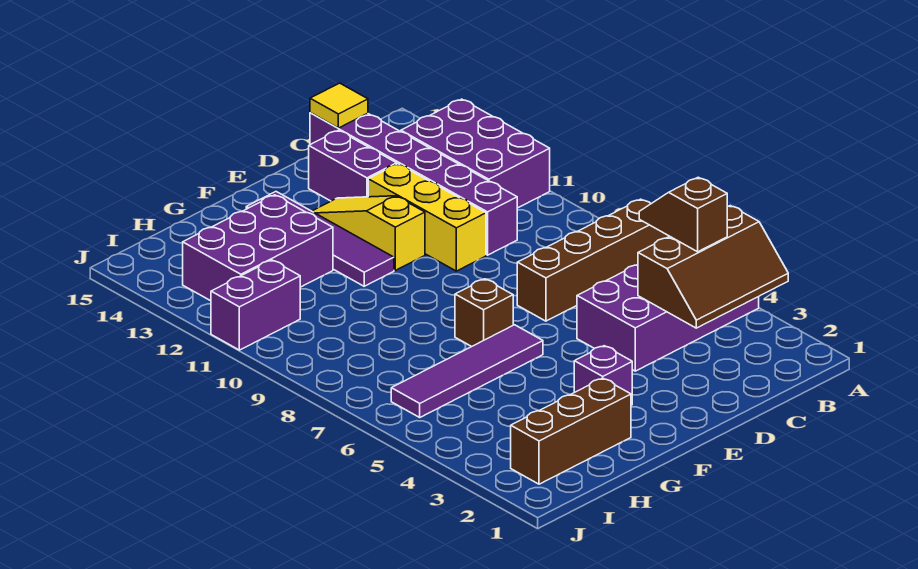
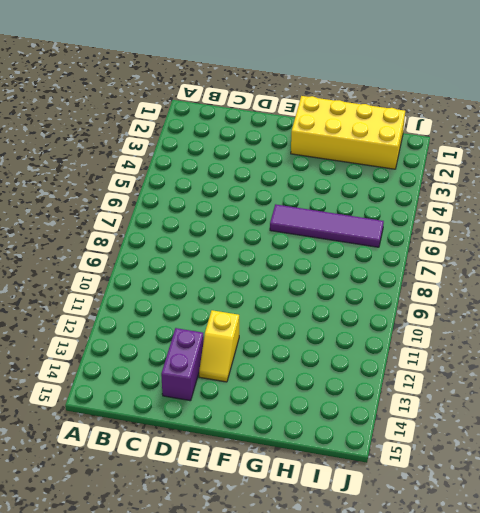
yellow slope E12:E13 level 1 top 12 -> yellow slope E11:E13 level 1 top 11
yellow brick F1:I2 level 1 -> brown brick G2:I2 level 1
none -> purple brick A4:D5 level 1
none -> brown brick A7:D7 level 1
none -> purple brick A11:B13 level 1

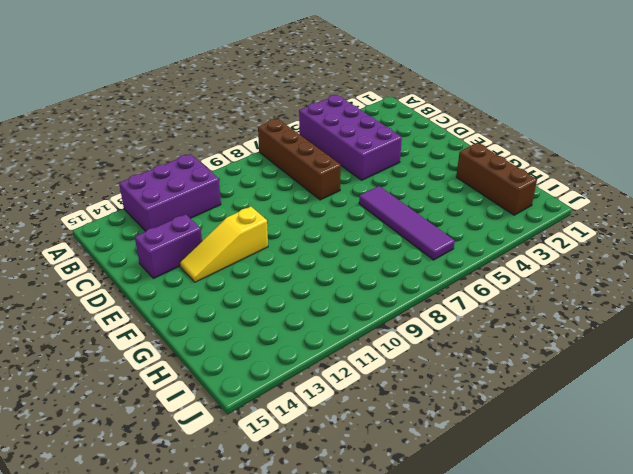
none -> purple brick C10:C15 level 1
none -> yellow brick D10:D12 level 1
none -> purple brick F3 level 1

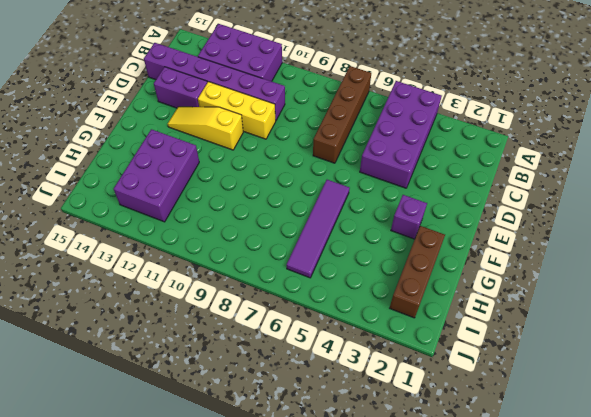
none -> brown brick F7 level 1
none -> purple tile F11:F14 level 1
none -> purple brick I11:J11 level 1

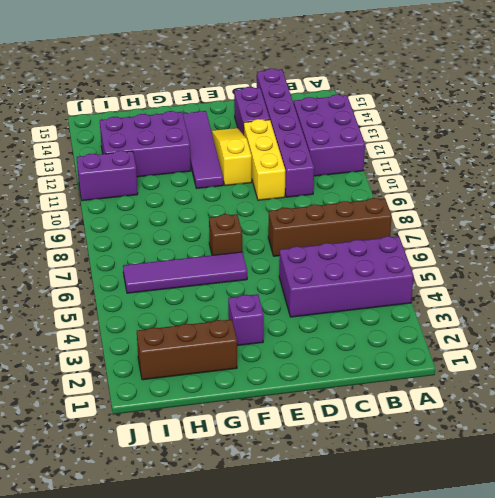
none -> brown slope A3:C4 level 2 top 4
none -> yellow tile C15 level 2
none -> brown slope B4:B5 level 3 top 4

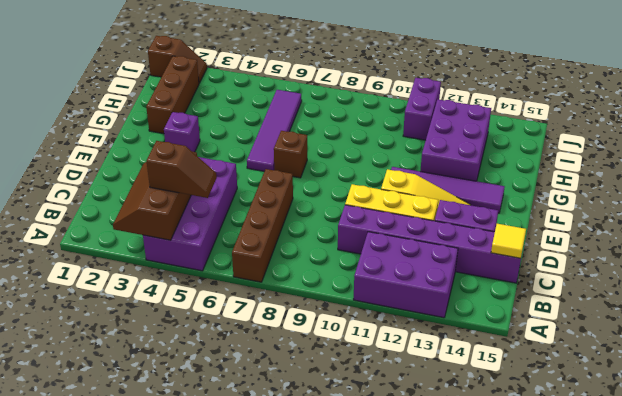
brown slope J1:J2 level 1 top 1 -> none

